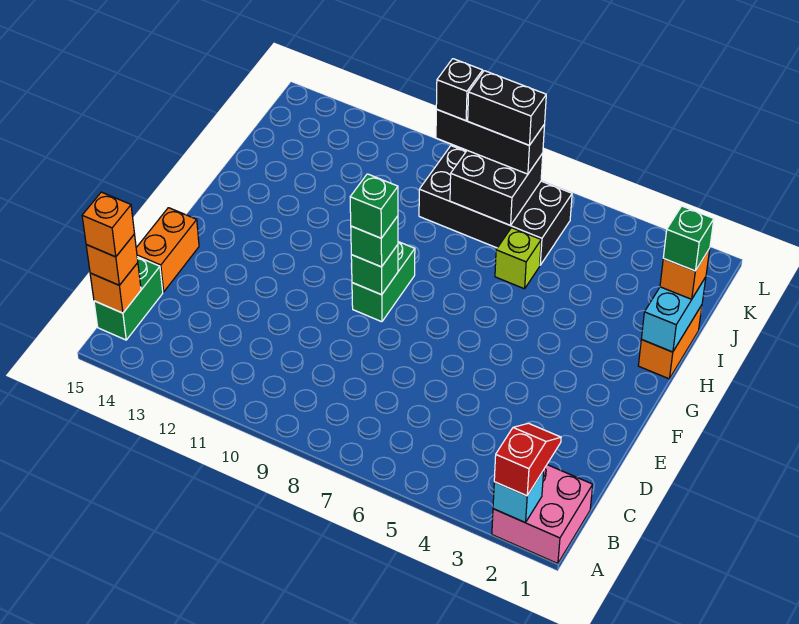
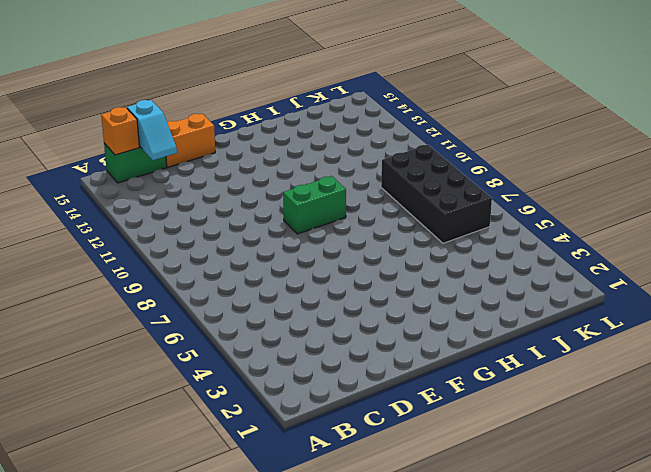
cyan slope C14:C15 level 2 top 15 -> none
none -> pink brick A1:B2 level 1
none -> orange brick H1:I1 level 1
none -> lime brick I6 level 1

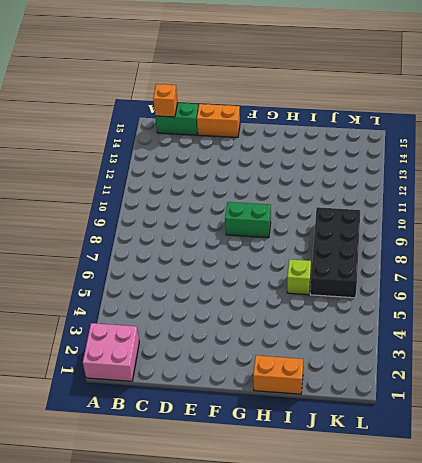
none -> cyan brick A2 level 2
none -> green brick F9 level 2
none -> cyan brick H1:I1 level 2

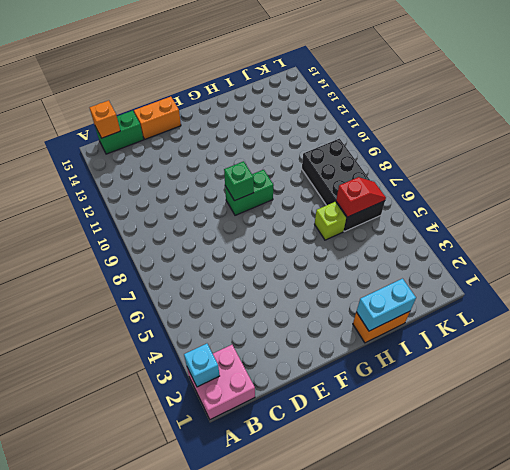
red slope J6:K6 level 2 top J -> red slope A2:B2 level 3 top A
none -> black brick J7:K8 level 2
none -> orange brick B15 level 3
none -> green brick F9 level 3

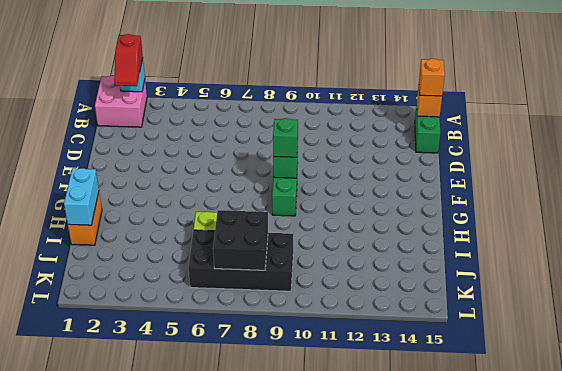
none -> orange brick D15:E15 level 1
none -> orange brick I1 level 3
none -> black brick K7:K9 level 3

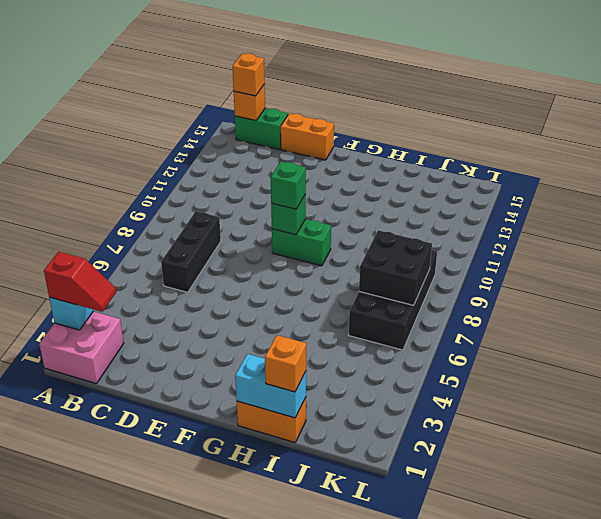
black brick C6:C8 level 1 -> black brick K7:K9 level 3
none -> lime brick I6 level 1
none -> orange brick B15 level 4
none -> green brick F9 level 4

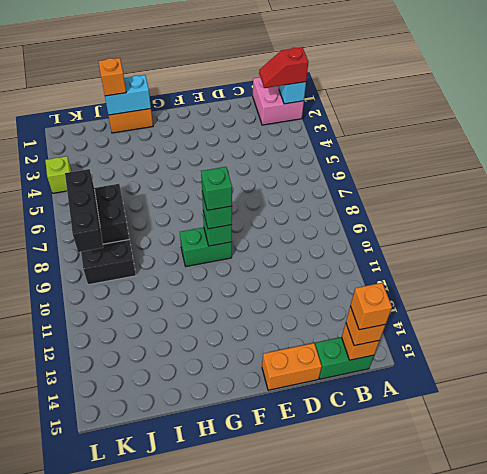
lime brick L4 level 1 -> lime brick I6 level 1
none -> green brick I1 level 4
none -> black brick K7:K8 level 4
none -> black brick K9 level 4

